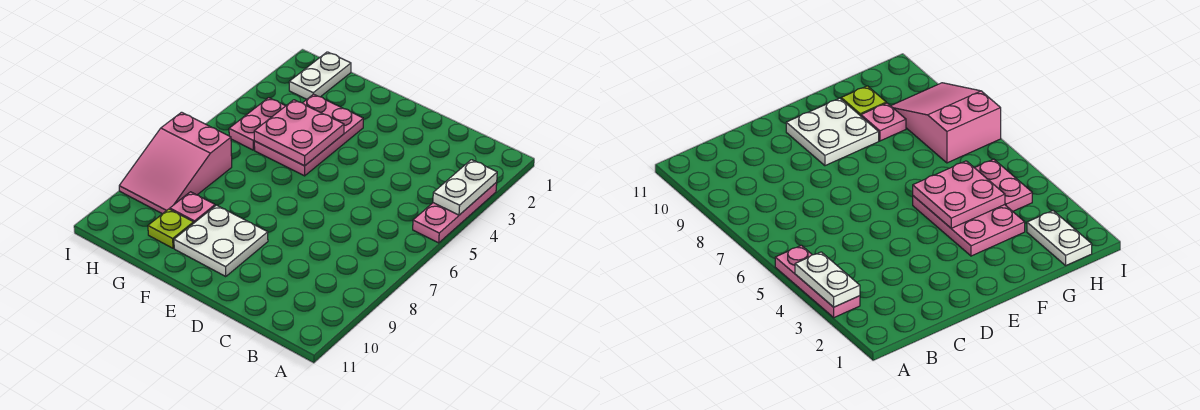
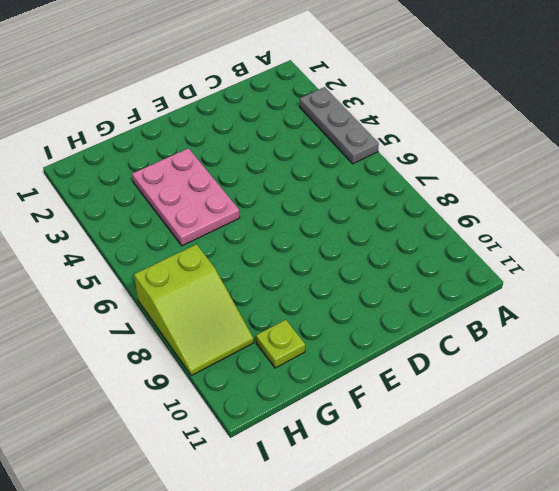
grey plate A3:A5 level 1 -> pink plate A3:A5 level 1
lime slope H7:I9 level 1 top 7 -> pink slope H7:I9 level 1 top 7
none -> white plate E9:F10 level 1
none -> pink plate G9 level 1

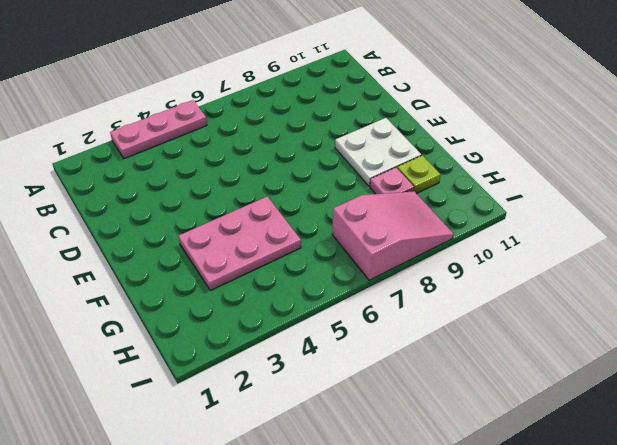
none -> white plate H1:H2 level 1
none -> pink plate H4:H5 level 1

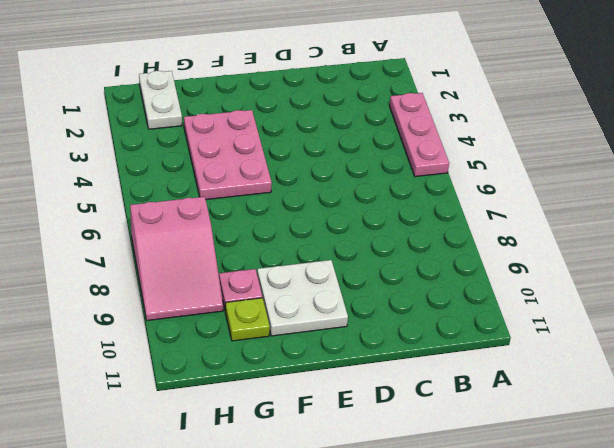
none -> pink plate H4:H5 level 1
none -> white plate A3:A4 level 2

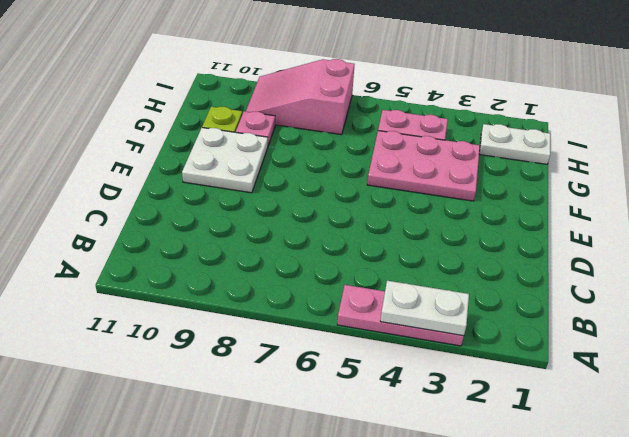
none -> pink plate F4:G5 level 2

